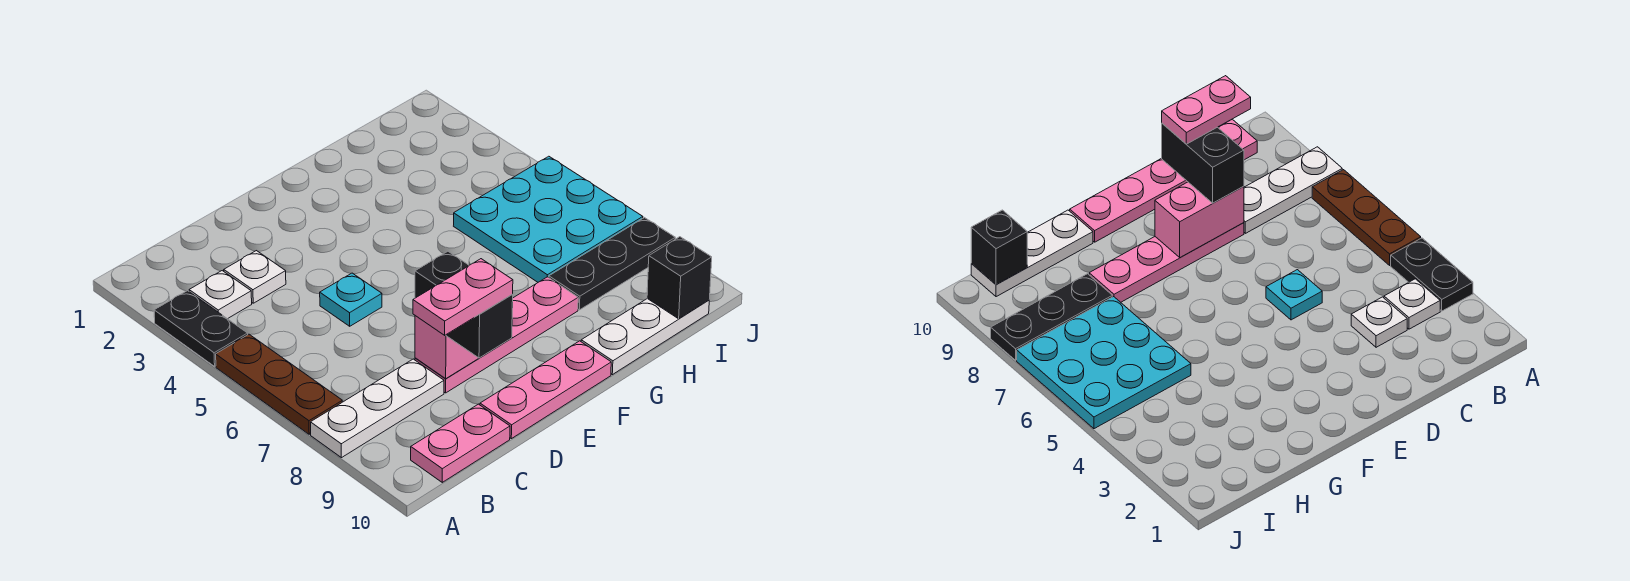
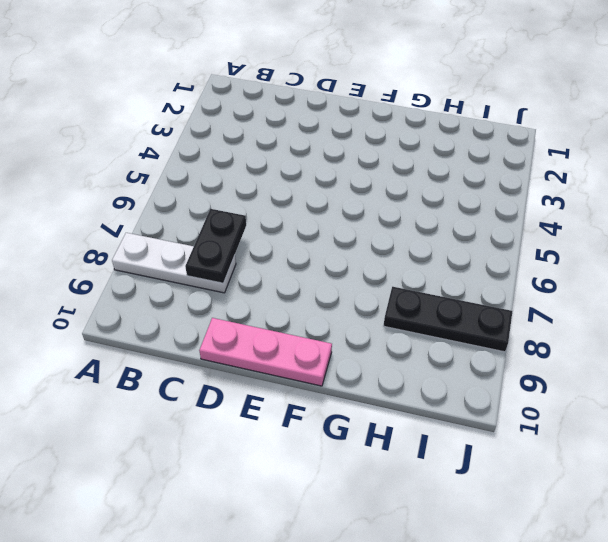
black plate C7:C8 level 2 -> black plate A3:A4 level 1
none -> brown plate A5:A7 level 1
none -> white plate B3 level 1
none -> pink plate B10:C10 level 1

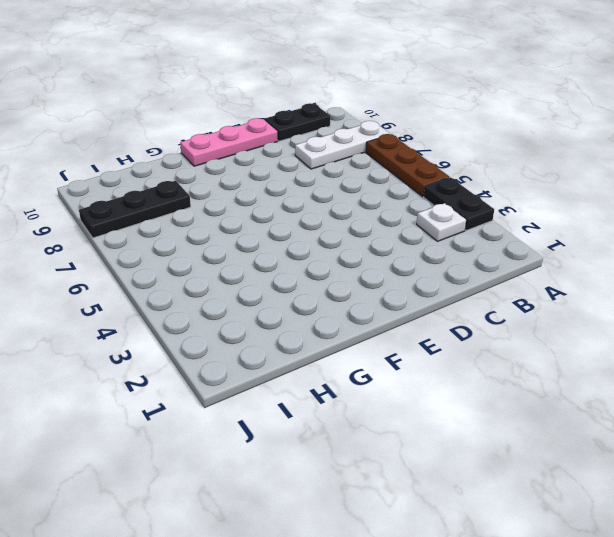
black plate B10:C10 level 1 -> pink plate B10:C10 level 1
none -> white plate C3 level 1
none -> cyan plate D5 level 1
none -> pink plate D8:G8 level 1

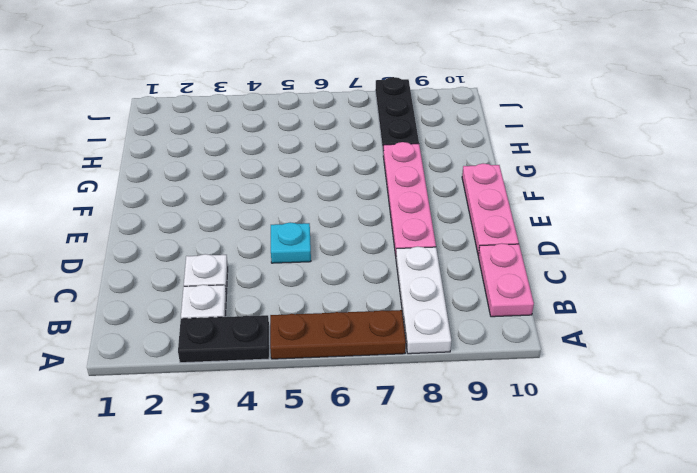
none -> white plate G10:I10 level 1
none -> cyan plate H5:J7 level 1
none -> pink brick D8:E8 level 2

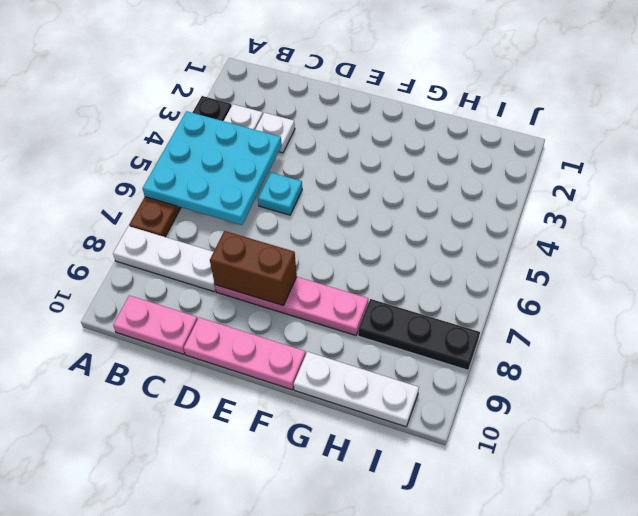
cyan plate A4:C6 level 2 -> cyan plate H5:J7 level 1
brown brick D8:E8 level 2 -> pink brick D8:E8 level 2
none -> black brick I10 level 2
none -> black brick D8:D9 level 3
none -> pink plate C9:D9 level 4

